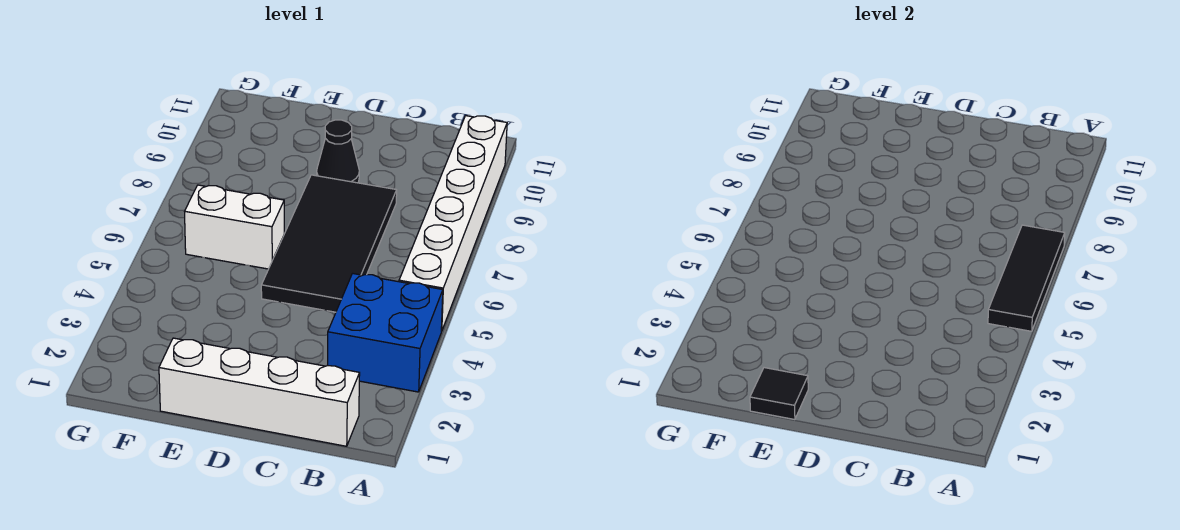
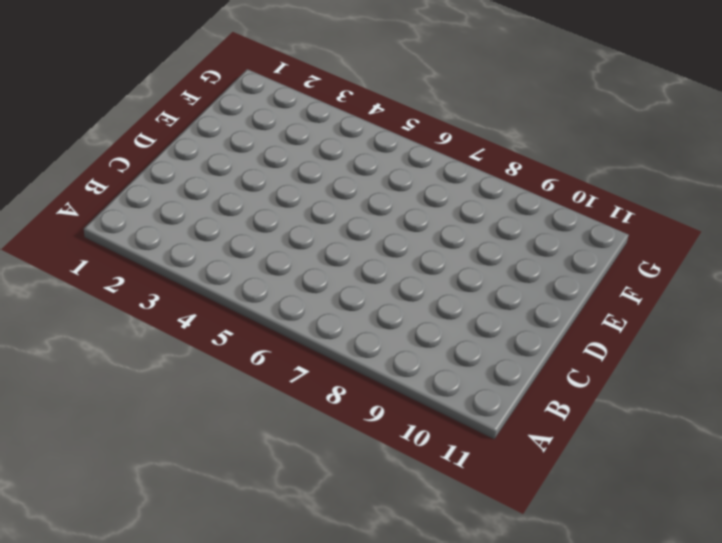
none -> blue brick A3:B4 level 1
none -> white brick A5:A10 level 1

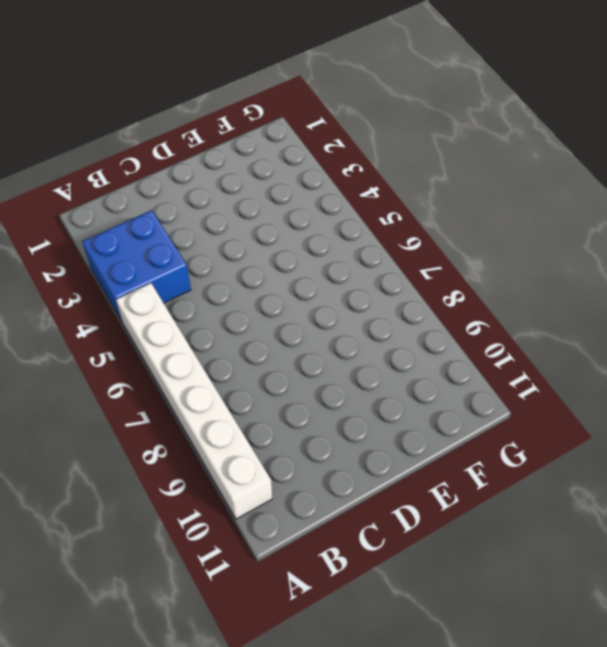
none -> white brick B1:E1 level 1
none -> black tile C5:D8 level 1

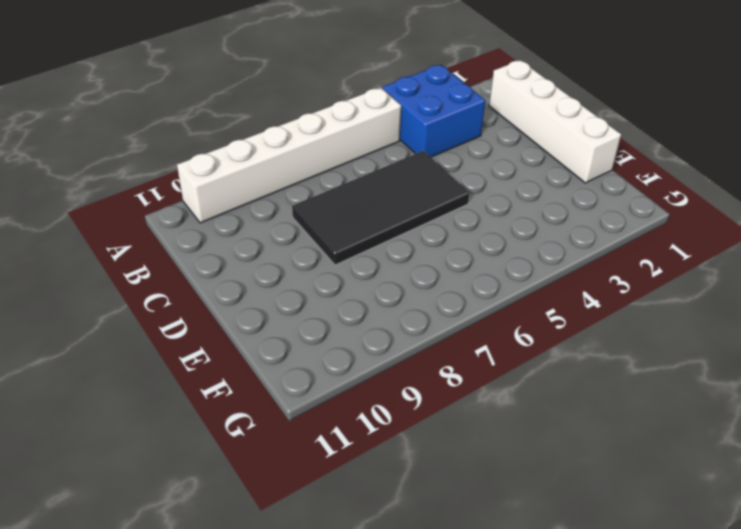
none -> black cone D9 level 1
none -> white brick E6:F6 level 1

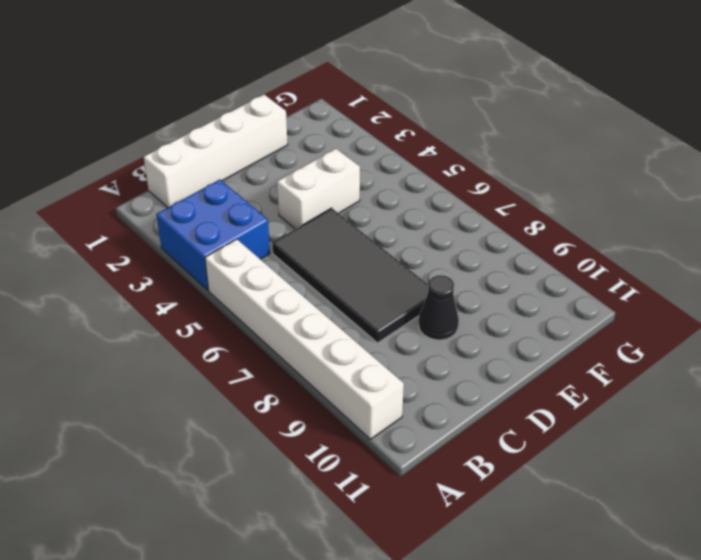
white brick D4:E4 level 1 -> white brick E6:F6 level 1
none -> black tile A5:A7 level 2
none -> black tile E1 level 2

